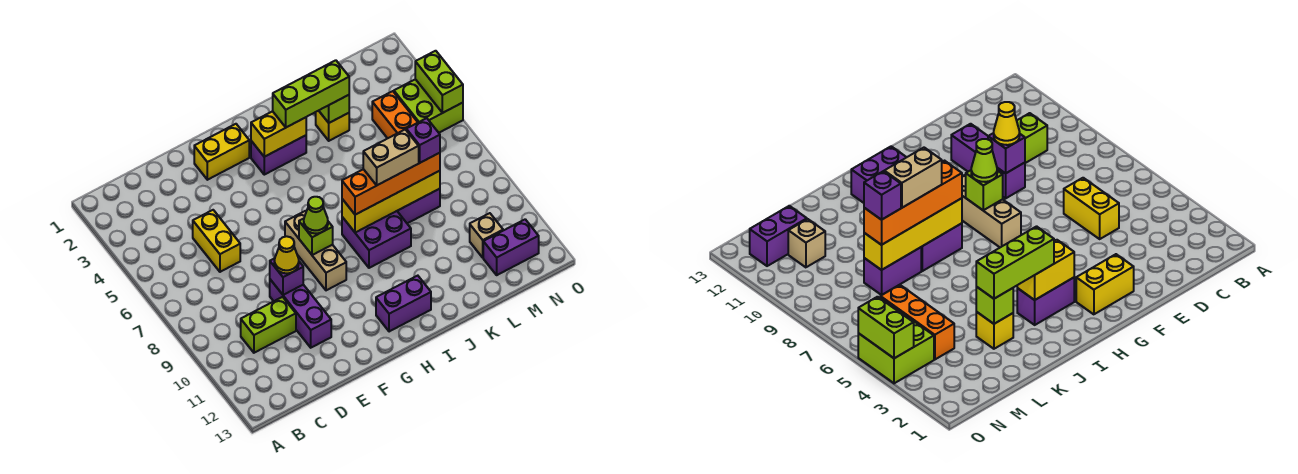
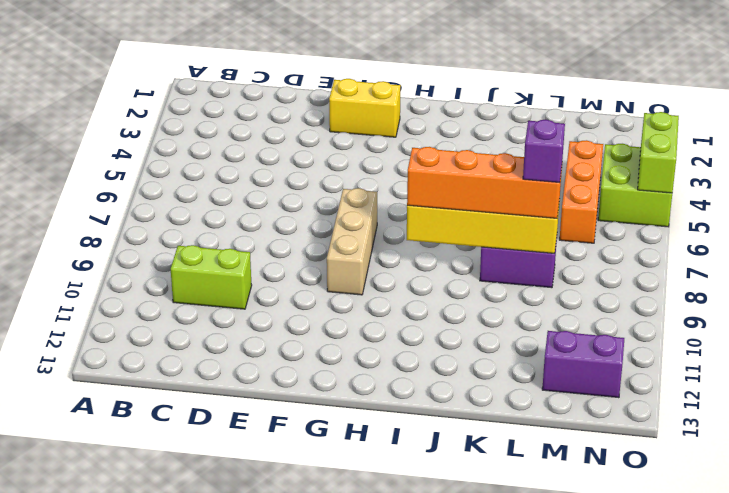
none -> yellow brick D5:D6 level 1
none -> purple brick E9:E11 level 1
none -> purple brick H3:I3 level 1

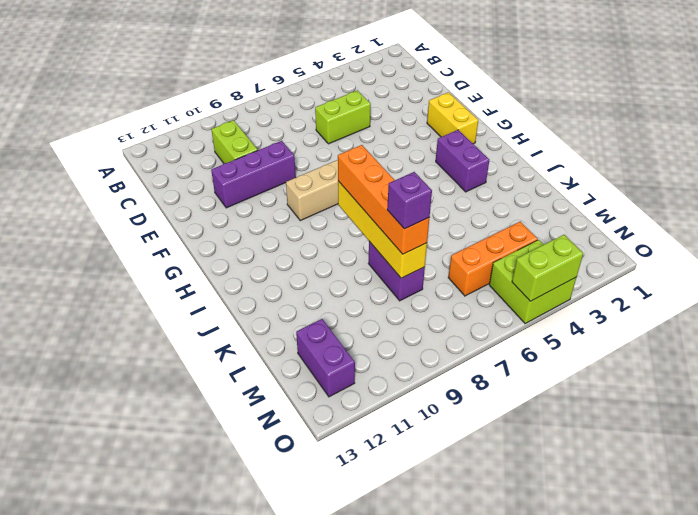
lime brick D5:D6 level 1 -> yellow brick D5:D6 level 1
none -> purple brick H12:I12 level 1
none -> purple brick I8:J9 level 1
none -> yellow brick K3 level 1

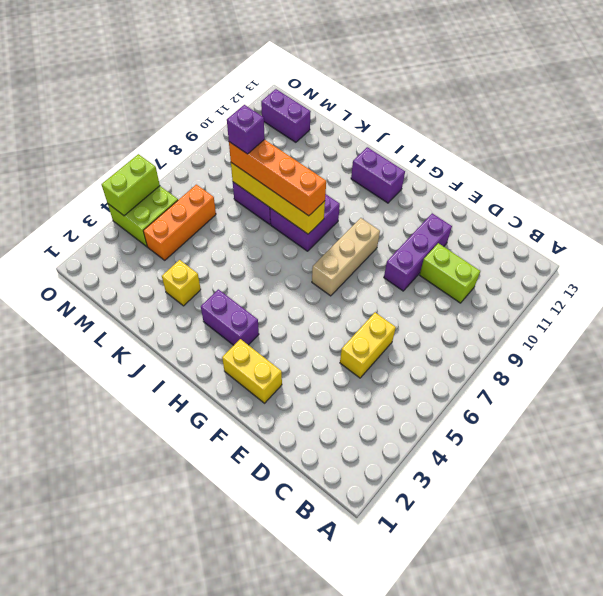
none -> tan brick M11 level 1
none -> purple brick E9 level 2
none -> lime brick G8 level 2

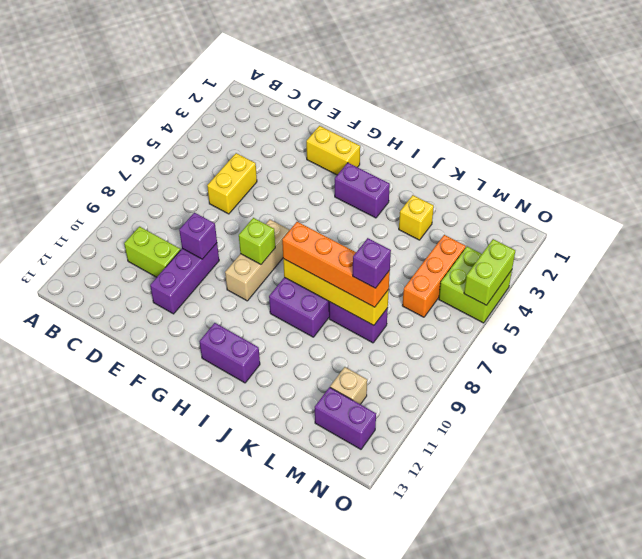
none -> yellow brick H3:I3 level 2
none -> lime brick K3 level 2
none -> yellow cone E9 level 3

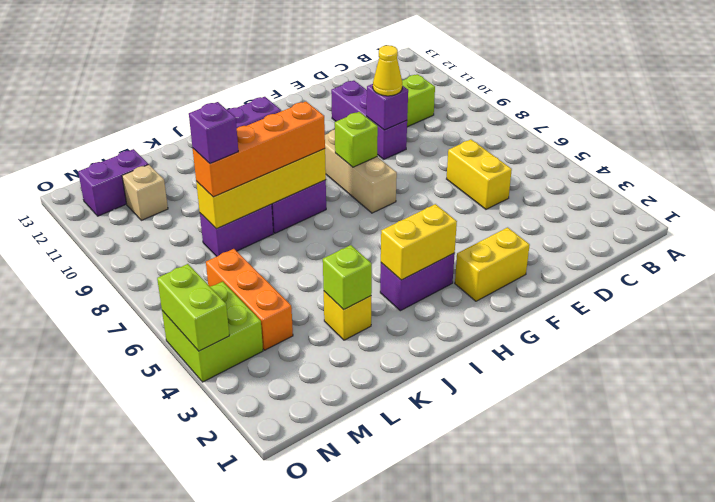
none -> lime cone G8 level 3
none -> lime brick I3:K3 level 3
none -> tan brick J8:K8 level 4

